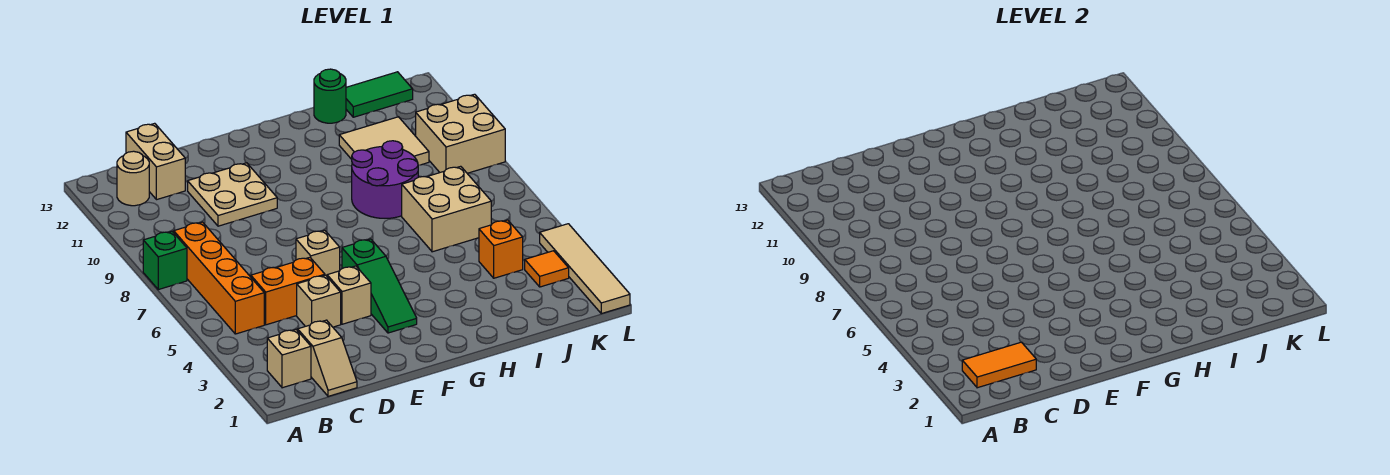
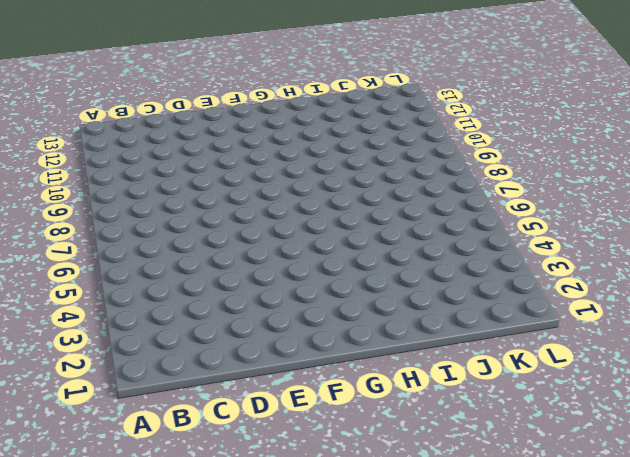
none -> green brick A8 level 1
none -> tan brick B2 level 1
none -> orange brick B5:B8 level 1

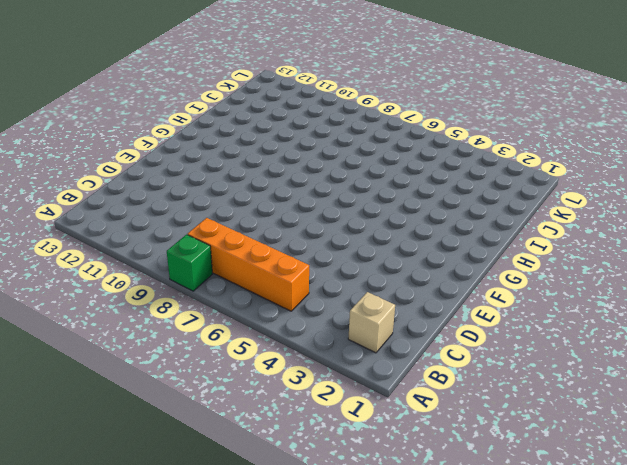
none -> tan round brick B12 level 1
none -> tan slope C1:C2 level 1 top 2
none -> orange brick C5:D5 level 1

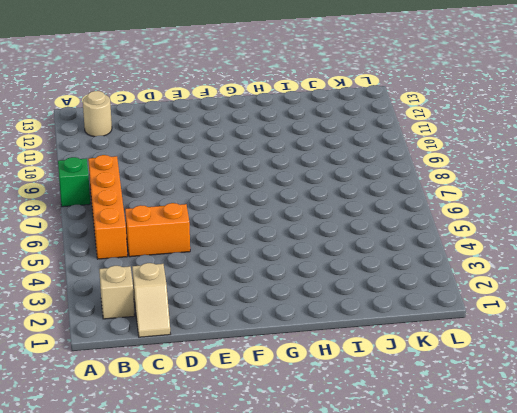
none -> tan brick C12:C13 level 1
none -> tan brick D4 level 1
none -> tan plate D10:E11 level 1

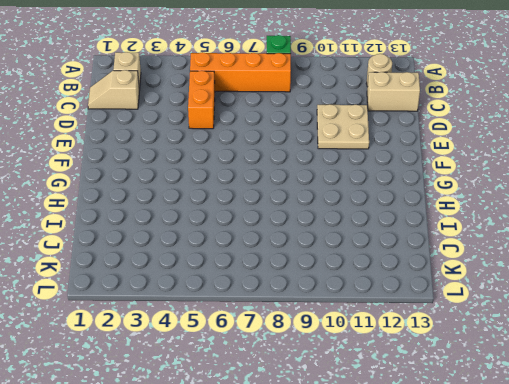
none -> tan brick D4 level 1
none -> tan brick E4 level 1
none -> tan brick E6 level 1

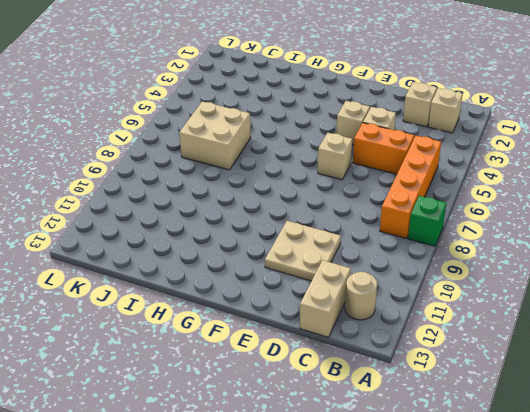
none -> green slope F3:F5 level 1 top 5
none -> purple round brick H8:I9 level 1
none -> tan tile I10:J11 level 1

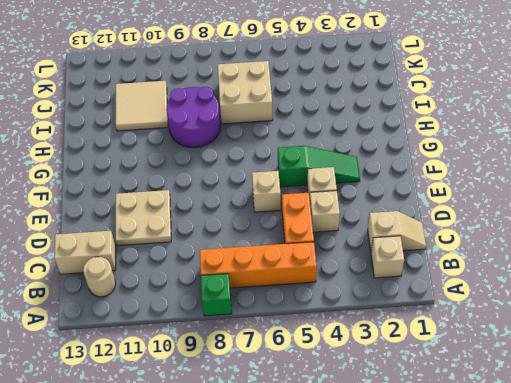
none -> green round brick I13 level 1
none -> orange brick J4 level 1
none -> green tile J13:K13 level 1

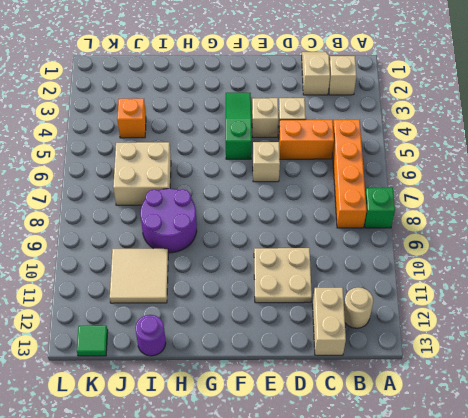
purple round brick I13 level 1 -> green round brick I13 level 1
green tile K13 level 1 -> green tile J13:K13 level 1
none -> orange tile K3 level 1
none -> tan brick K9:L10 level 1
none -> tan tile L1:L4 level 1

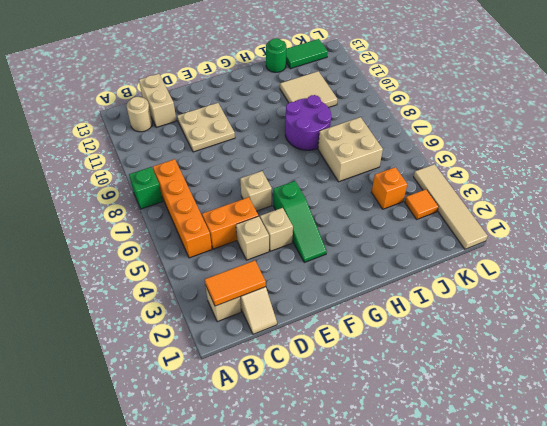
none -> tan brick K9:L10 level 1

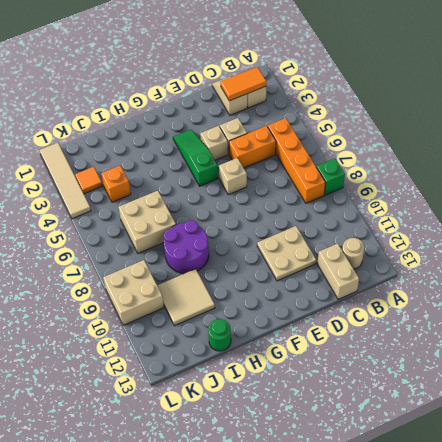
none -> green tile J13:K13 level 1

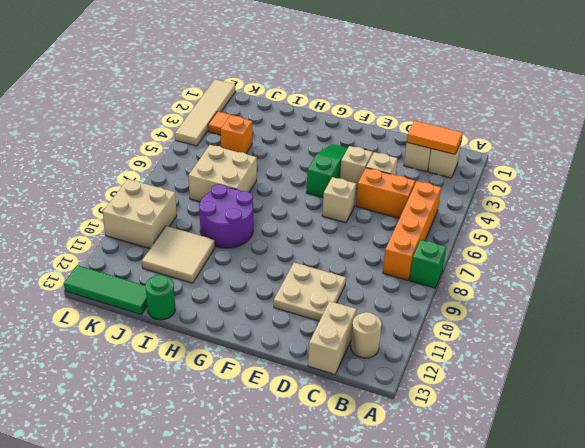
green tile J13:L13 level 1 -> green tile J13:K13 level 1

